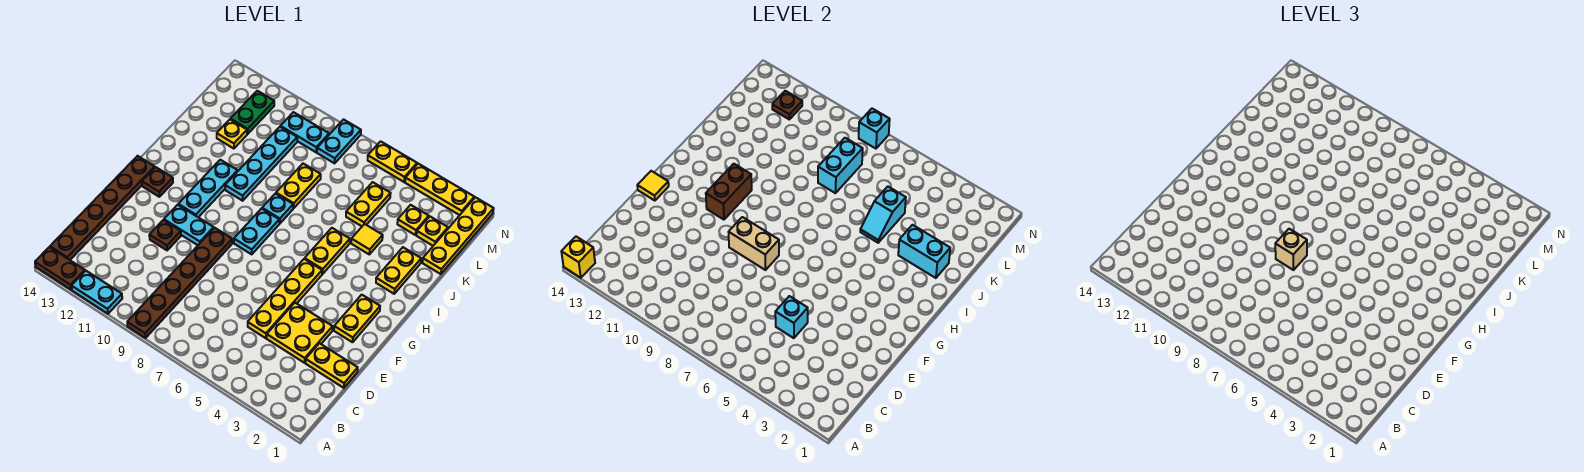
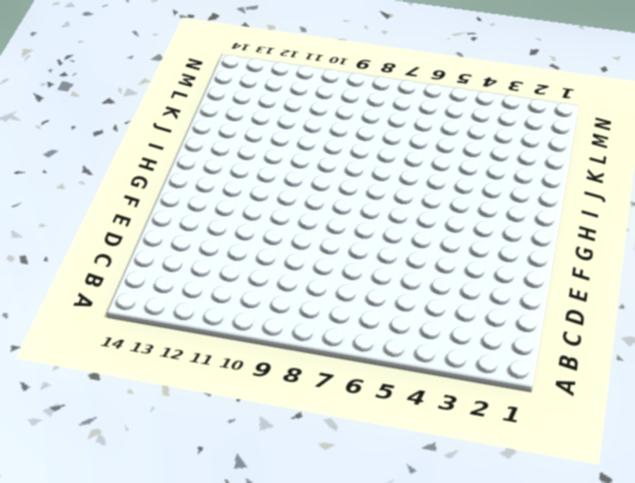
none -> brown plate A9:F9 level 1
none -> cyan plate A11:A12 level 1
none -> brown plate A13:A14 level 1
none -> brown plate B14:G14 level 1

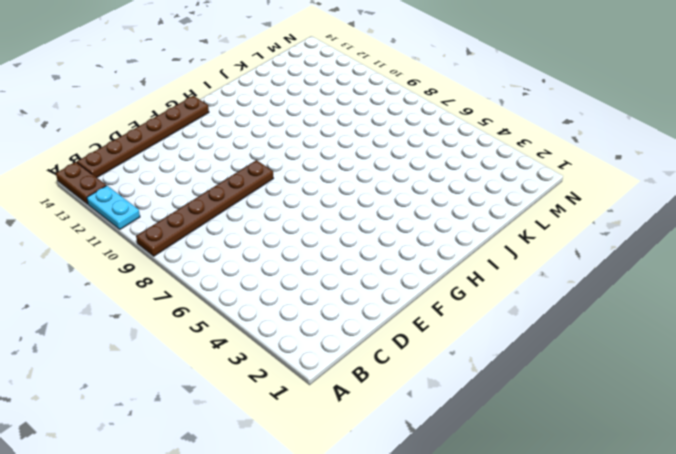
none -> yellow plate D1:D2 level 1
none -> yellow plate D3:E4 level 1
none -> yellow plate D5:G5 level 1
none -> brown plate E11 level 1

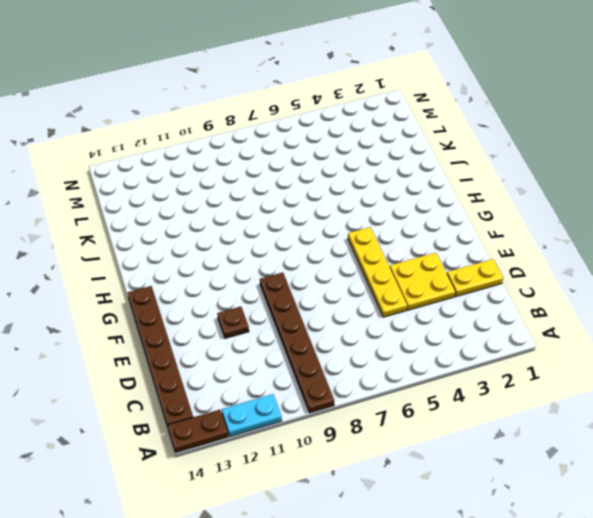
none -> yellow plate F2:G2 level 1
none -> cyan plate F10:F11 level 1
none -> cyan plate G8:H8 level 1
none -> cyan plate G11:I11 level 1

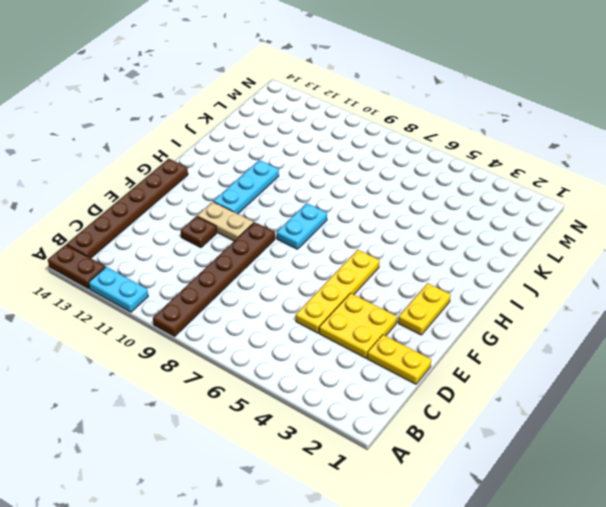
tan plate F10:F11 level 1 -> cyan plate F10:F11 level 1
none -> brown plate G13 level 1
none -> yellow plate H5:I5 level 1
none -> yellow plate I2:J2 level 1
none -> cyan plate I8 level 1

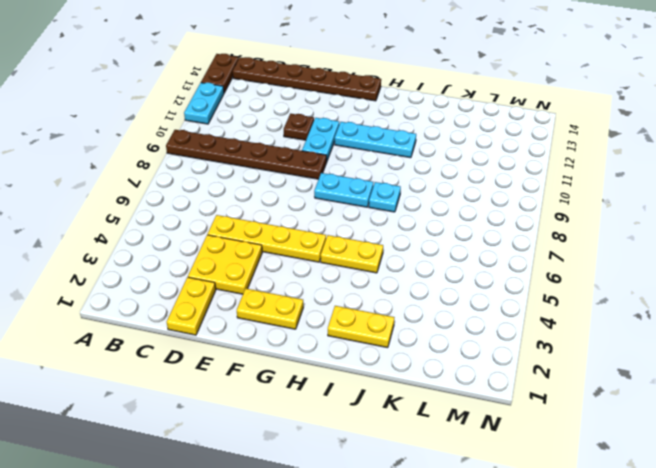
none -> brown plate G13 level 1
none -> cyan plate I10:L10 level 1
none -> yellow tile J4 level 1
none -> yellow plate J8:K8 level 1

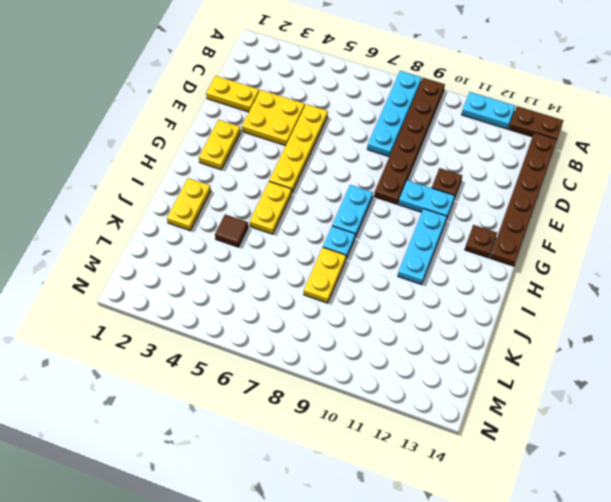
cyan plate A8:D8 level 1 -> cyan plate I10:L10 level 1
brown tile J4 level 1 -> yellow tile J4 level 1
none -> yellow plate K1:N1 level 1
none -> yellow plate K5:L5 level 1
none -> yellow plate K12 level 1
none -> yellow plate L2 level 1

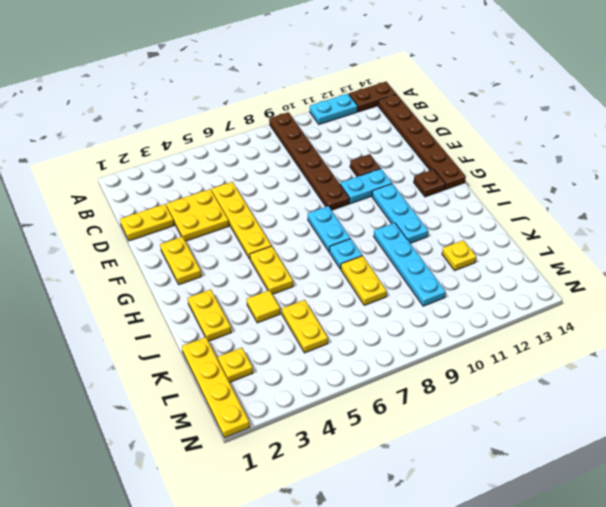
none -> yellow plate L3 level 1
none -> green plate L12:M12 level 1
none -> cyan plate M8:N8 level 1
none -> cyan plate M9:M10 level 1

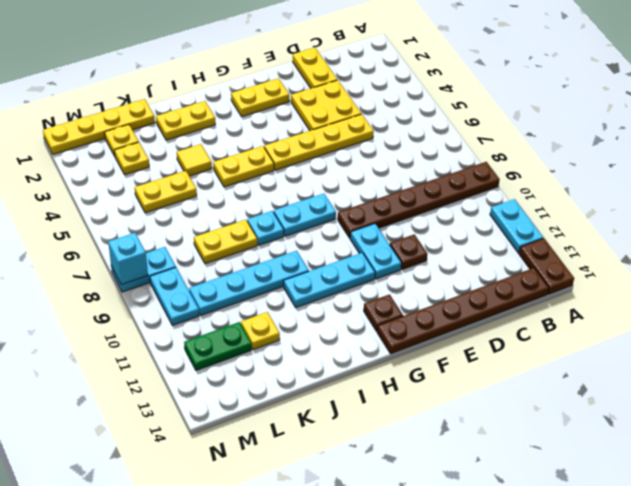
none -> yellow plate N2:N4 level 1
none -> yellow plate N5:N6 level 1
none -> yellow brick A14 level 2
none -> cyan brick D5 level 2

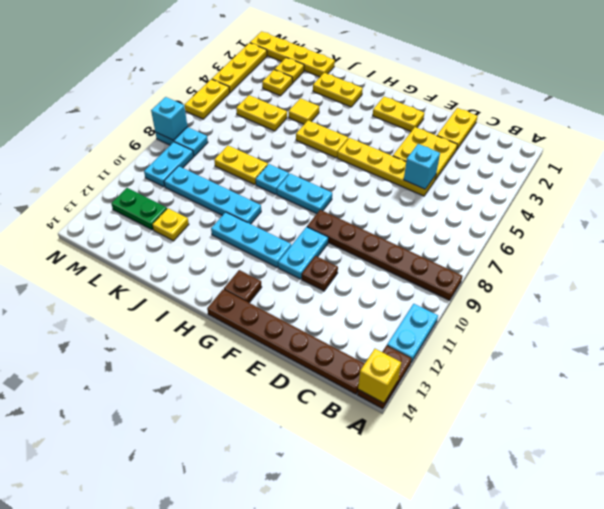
none -> tan brick F8:F9 level 2
none -> yellow tile F14 level 2
none -> brown brick G11:H11 level 2
none -> cyan brick J2:J3 level 2

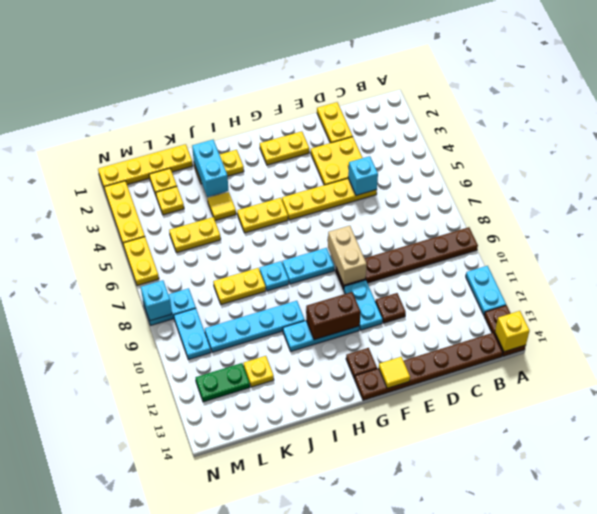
none -> cyan slope J5:K5 level 2 top K
none -> cyan brick K8:L8 level 2
none -> brown plate M12 level 2
none -> tan brick F8 level 3

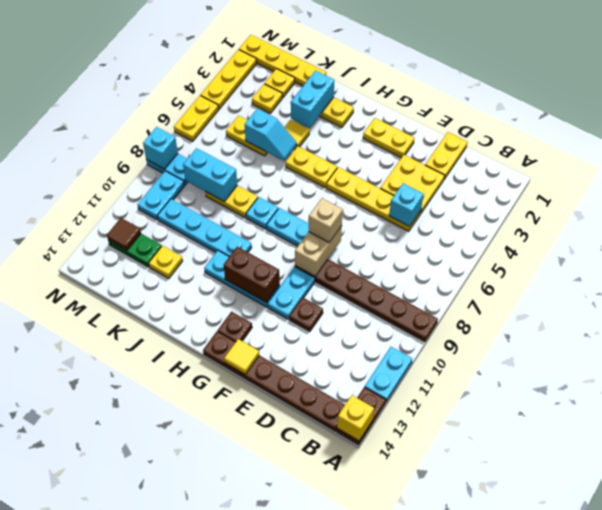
brown tile M12 level 2 -> brown plate M12 level 2

